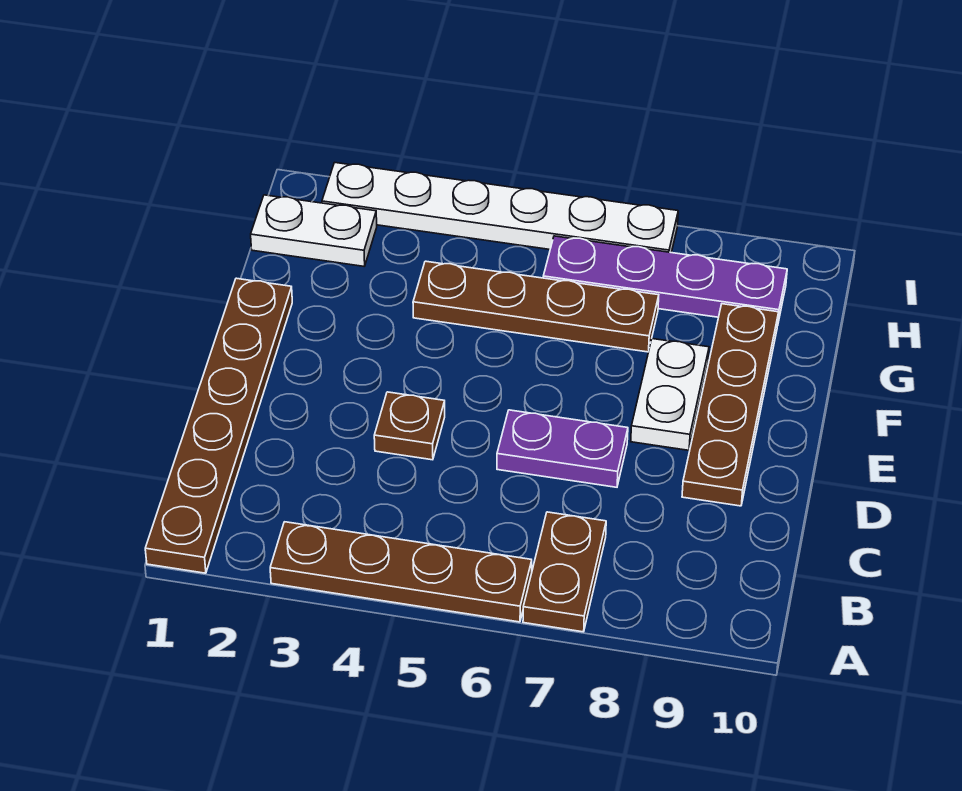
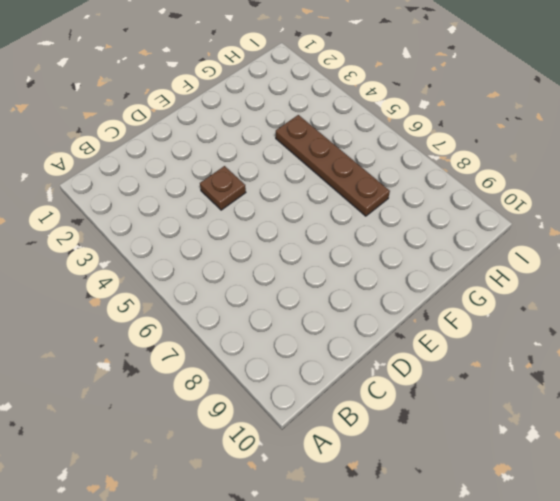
none -> brown plate A1:F1 level 1
none -> brown plate A3:A6 level 1

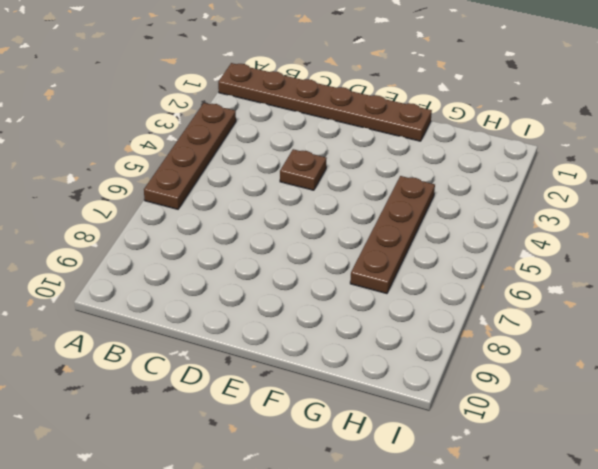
none -> brown plate A7:B7 level 1
none -> purple plate D6:D7 level 1

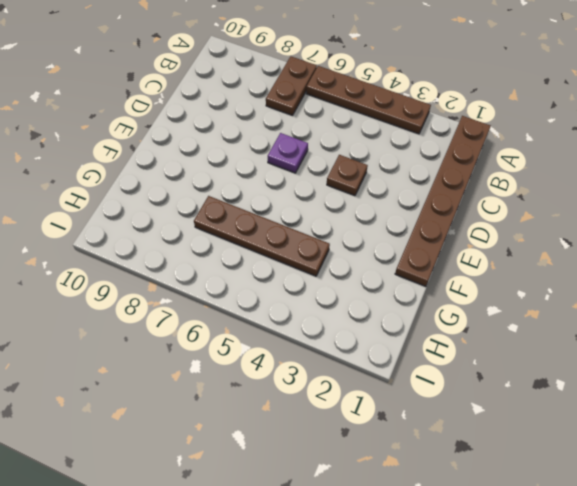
purple plate D6 level 1 -> purple plate D6:D7 level 1
none -> brown plate D9:G9 level 1
none -> white plate E8:F8 level 1

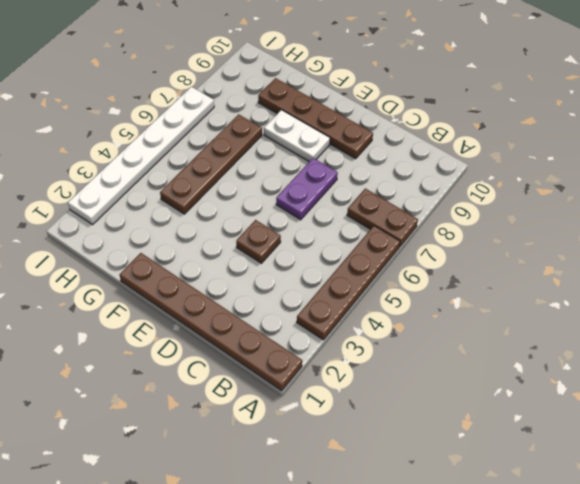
none -> white plate H1:H2 level 1
none -> purple plate H6:H9 level 1

